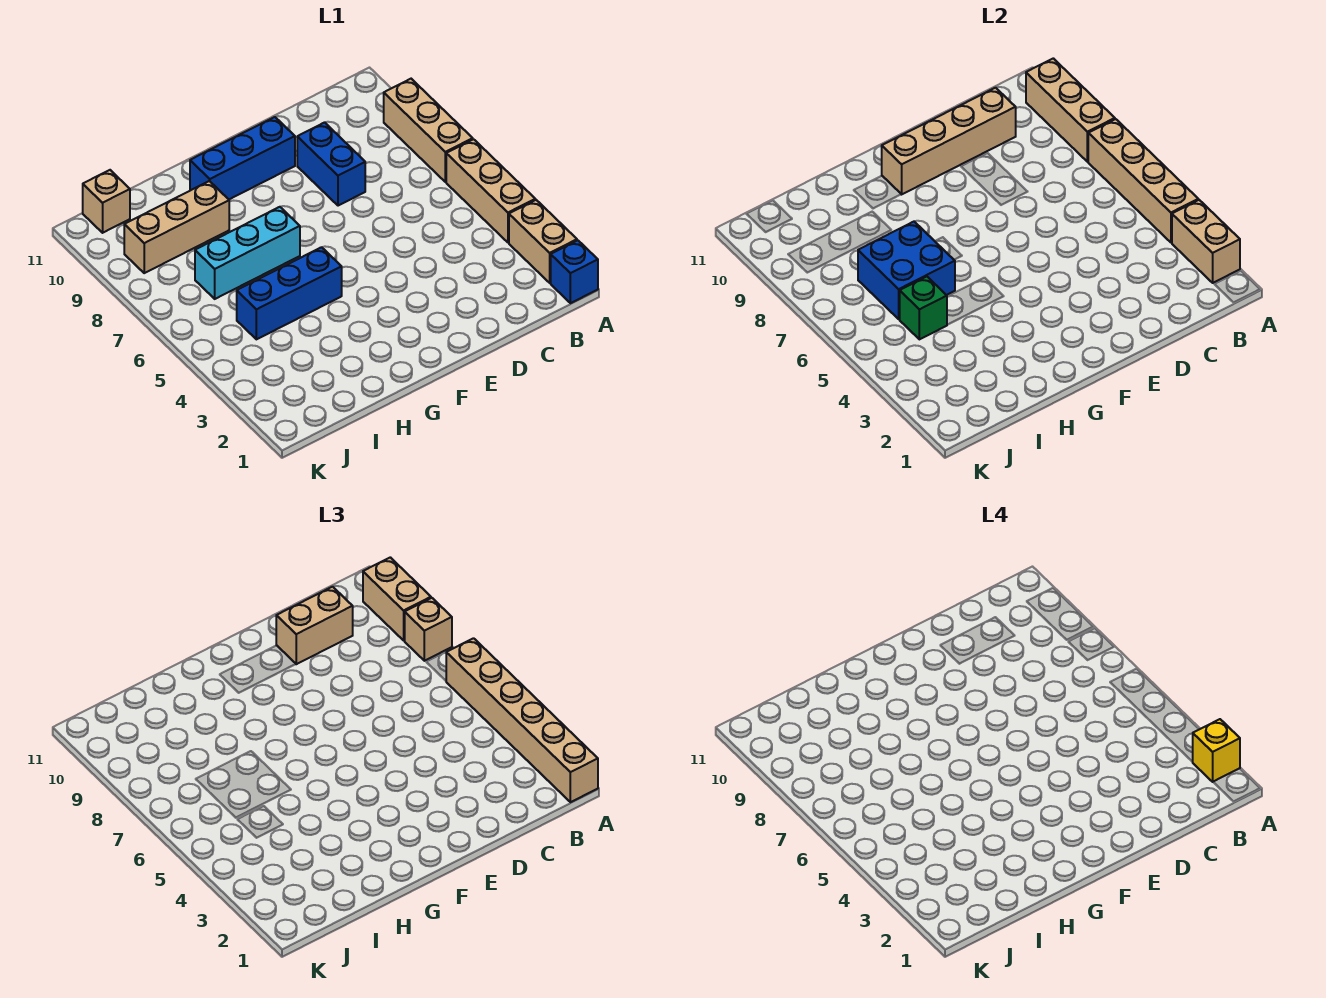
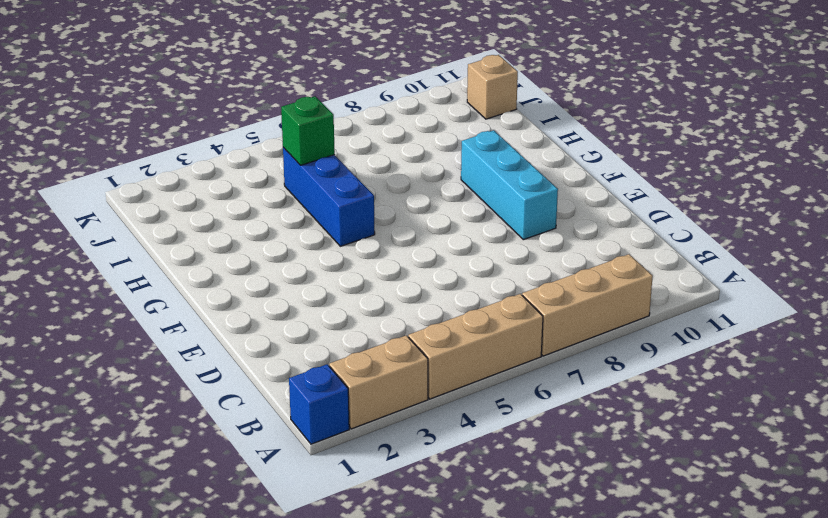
cyan brick E9:G9 level 1 -> cyan brick G7:I7 level 1
none -> blue brick D8:D9 level 1
none -> blue brick E10:G10 level 1
none -> tan brick H9:J9 level 1

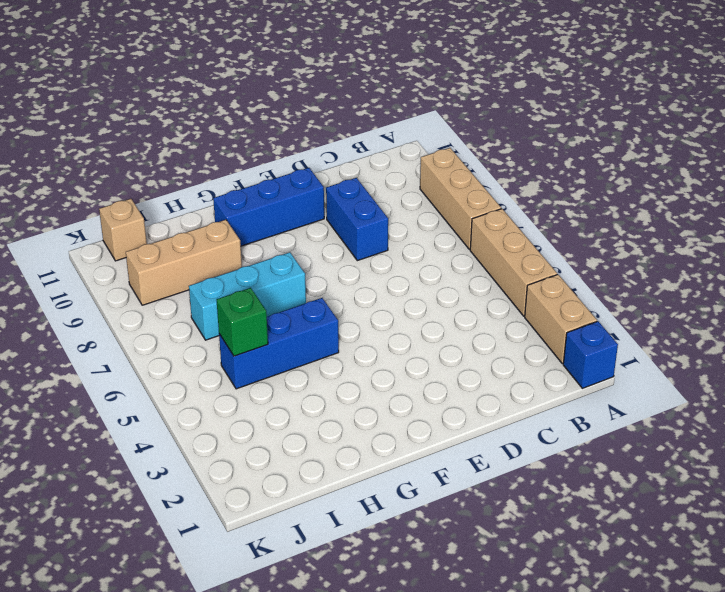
none -> tan brick A2:A3 level 2
none -> tan brick A4:A7 level 2
none -> tan brick A8:A10 level 2

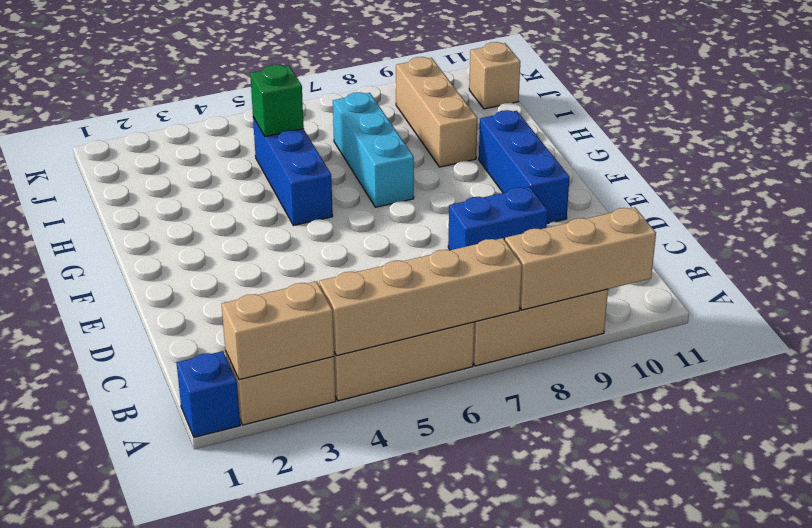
none -> tan brick C10:F10 level 2
none -> blue brick H6:I7 level 2
none -> tan brick A1:A6 level 3

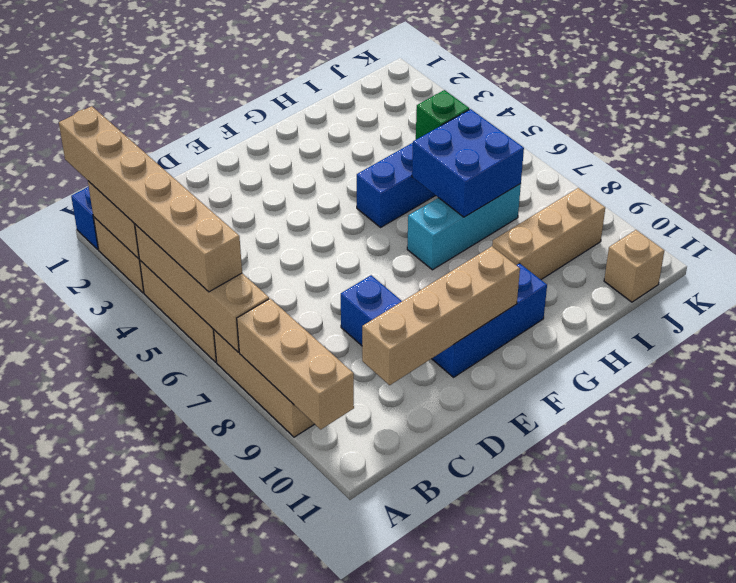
none -> tan brick A8 level 3
none -> tan brick A9:A10 level 3
none -> tan brick C10:D10 level 3

